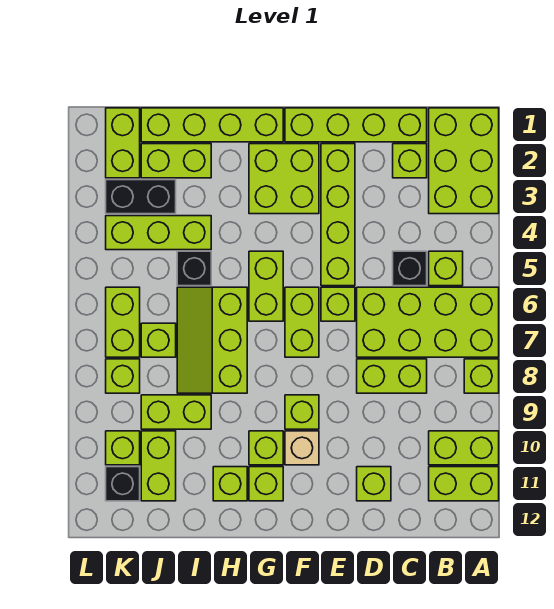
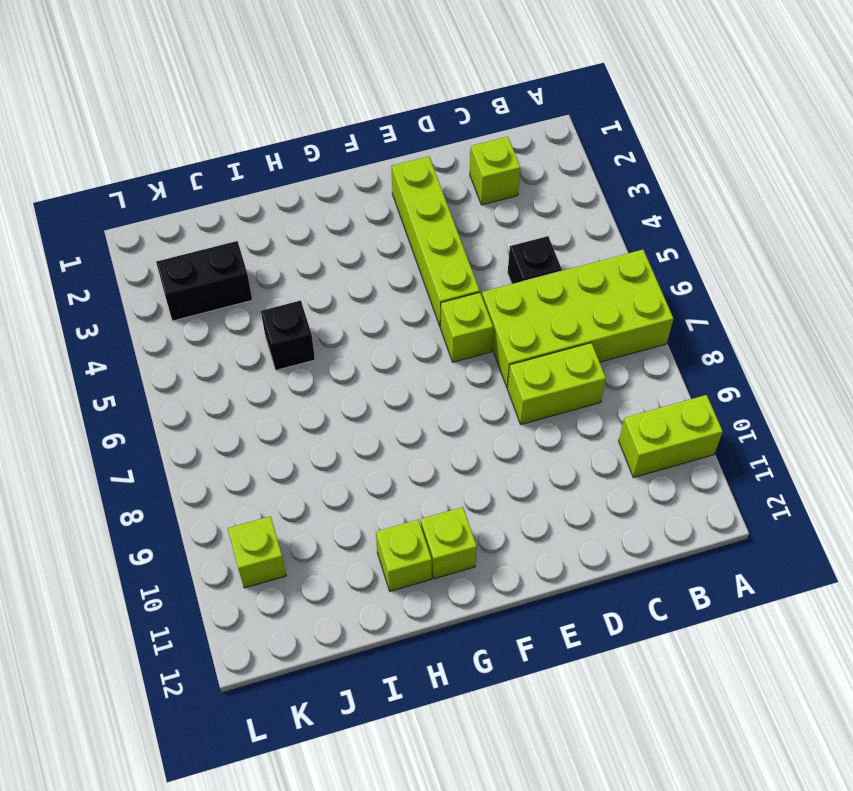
none -> lime brick A1:B3 level 1
none -> lime brick A8 level 1
none -> lime brick A11:B11 level 1
none -> lime brick B5 level 1

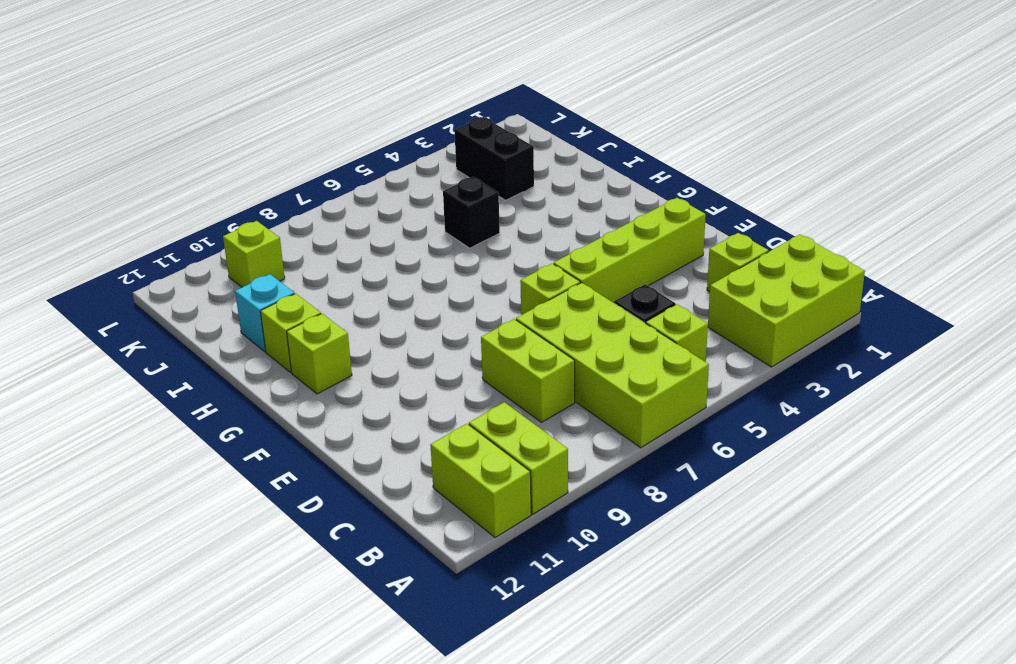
cyan brick I11 level 1 -> none
none -> lime brick A8 level 1
none -> lime brick C1:F1 level 1
none -> lime brick D11 level 1
none -> lime brick F2:G3 level 1

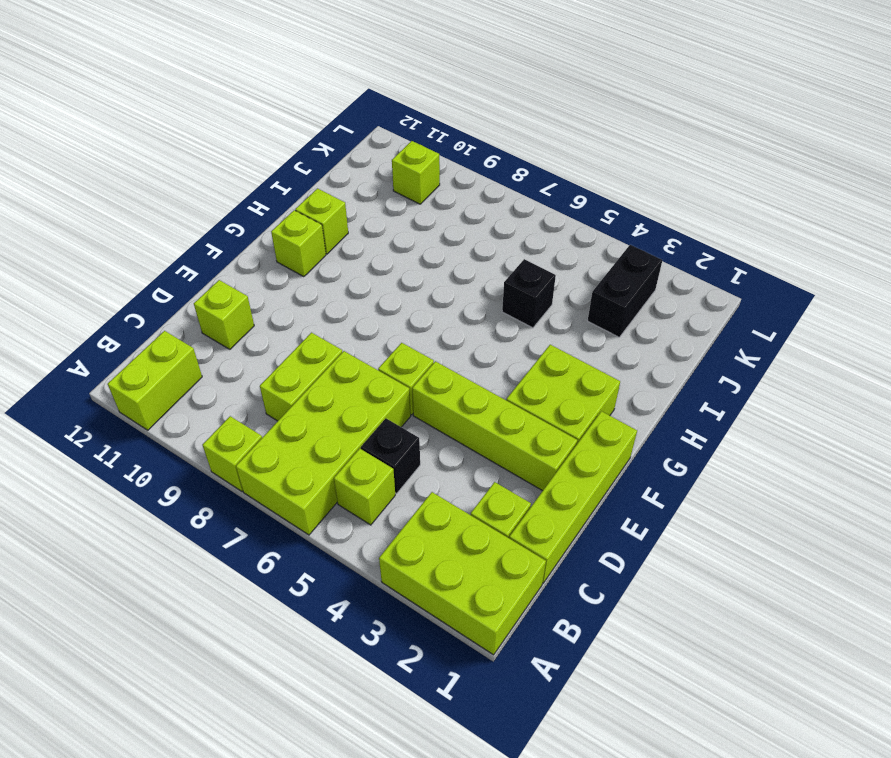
none -> lime brick A10:B10 level 1
none -> lime brick F6:F7 level 1
none -> lime brick F9 level 1
none -> tan brick F10 level 1

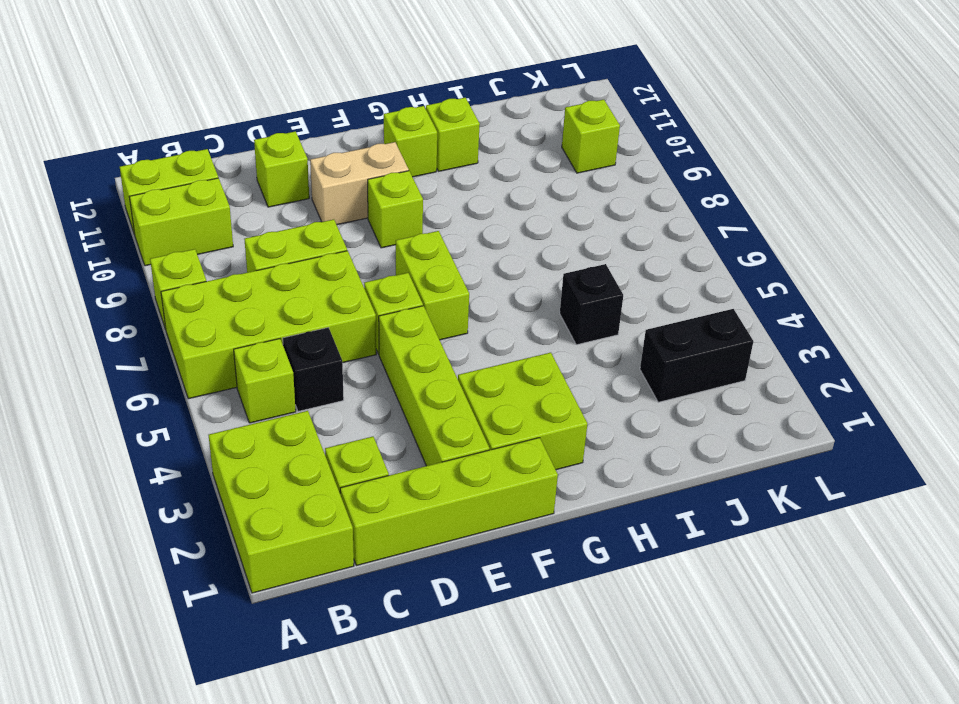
tan brick E10:F10 level 1 -> tan brick F10 level 1
none -> lime brick G1:J1 level 1
none -> lime brick G5:G6 level 1
none -> lime brick G10 level 1
none -> lime slope H6:I8 level 1 top H

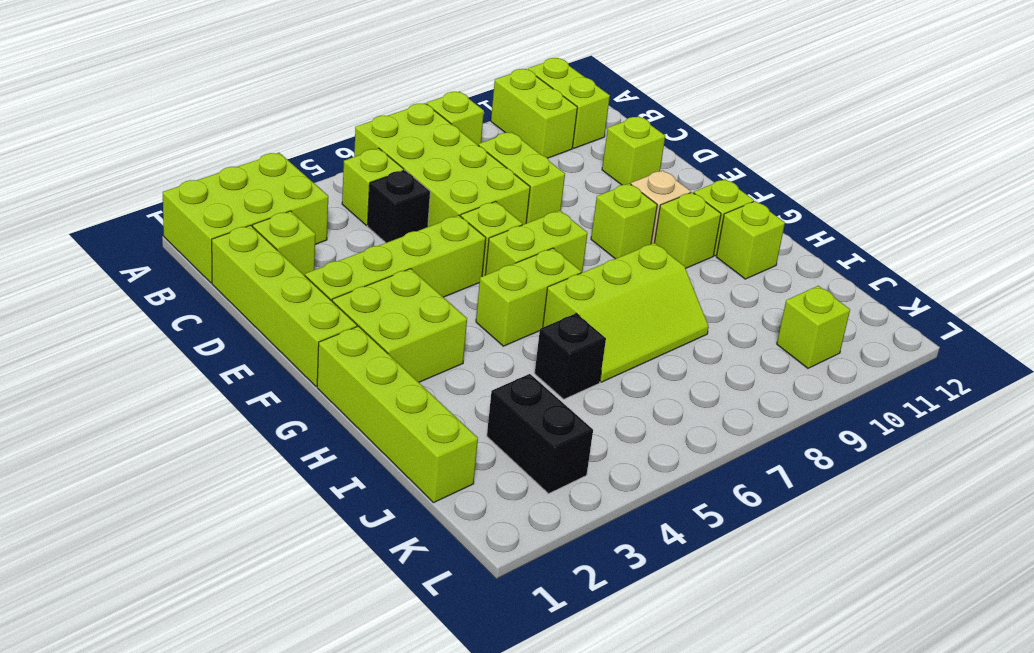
none -> lime brick I2:J2 level 1
none -> lime brick I4:K4 level 1
none -> lime brick I9:J9 level 1
none -> lime brick J7 level 1

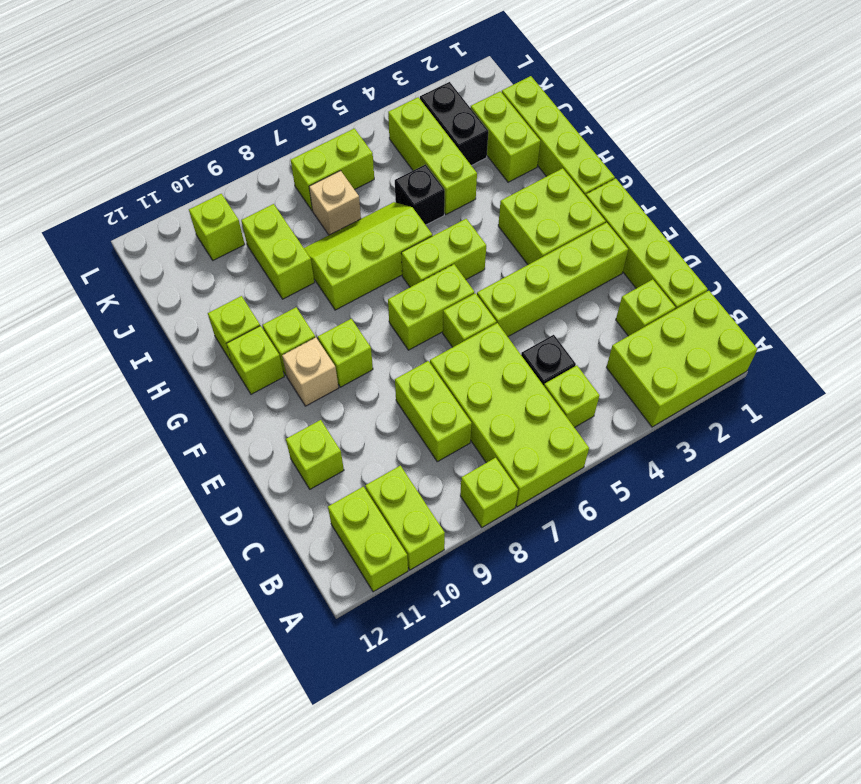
tan brick J7 level 1 -> lime brick J7 level 1
none -> lime brick J10:J11 level 1
none -> lime brick K1:K2 level 1
none -> lime brick K8 level 1
none -> black brick K11 level 1

